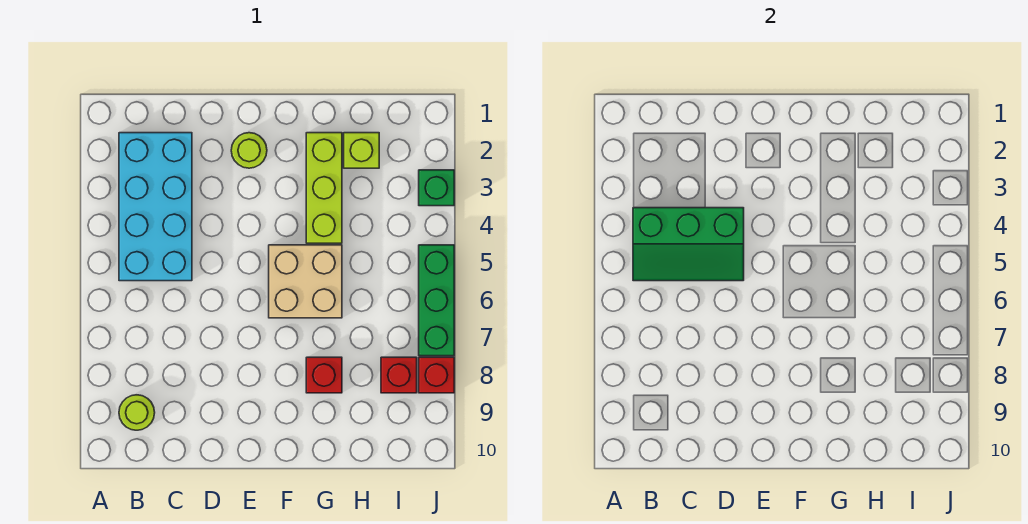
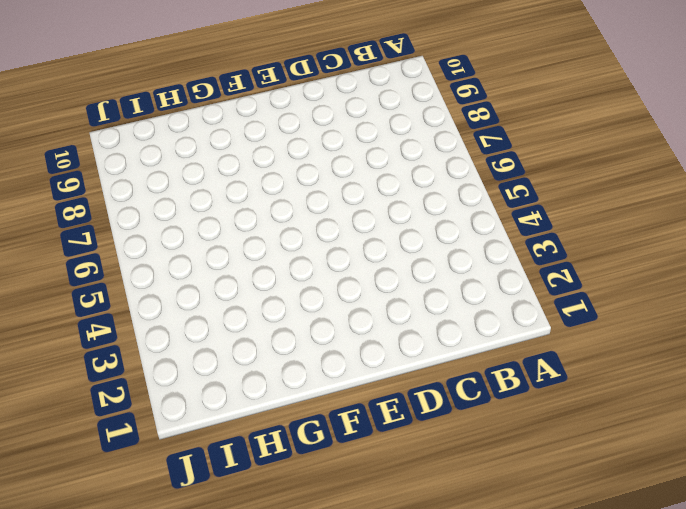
none -> cyan brick B2:C5 level 1
none -> lime round brick B9 level 1
none -> lime round brick E2 level 1

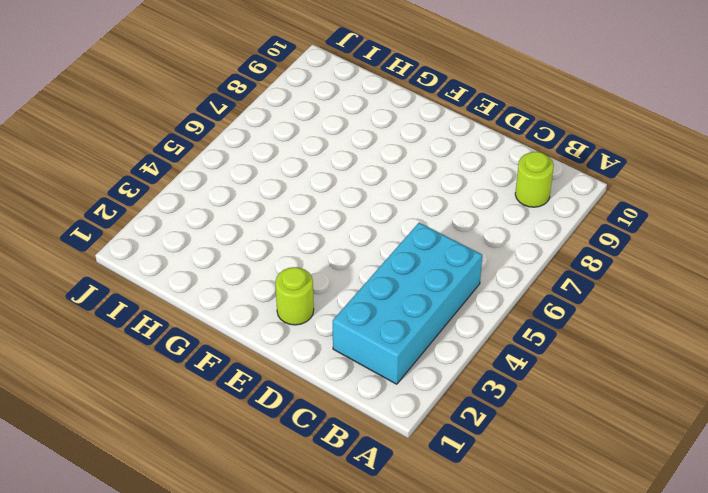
none -> tan brick F5:G6 level 1
none -> lime brick G2:G4 level 1
none -> red brick G8 level 1

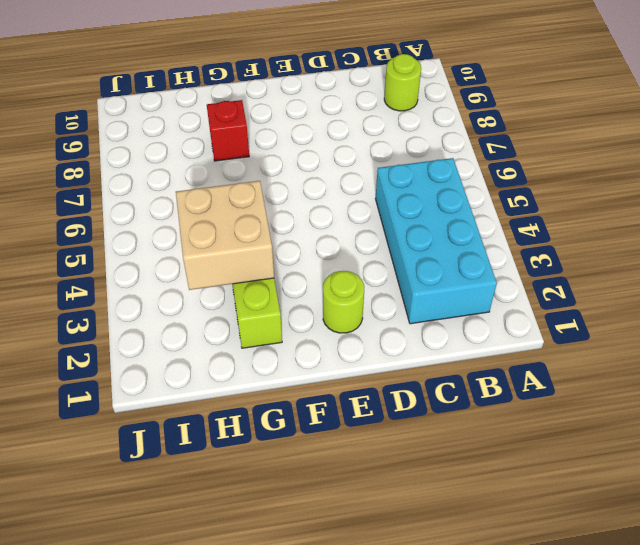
tan brick G3:H4 level 2 -> tan brick F5:G6 level 1
none -> lime brick H2 level 1
none -> red brick I8 level 1
none -> green brick J3 level 1

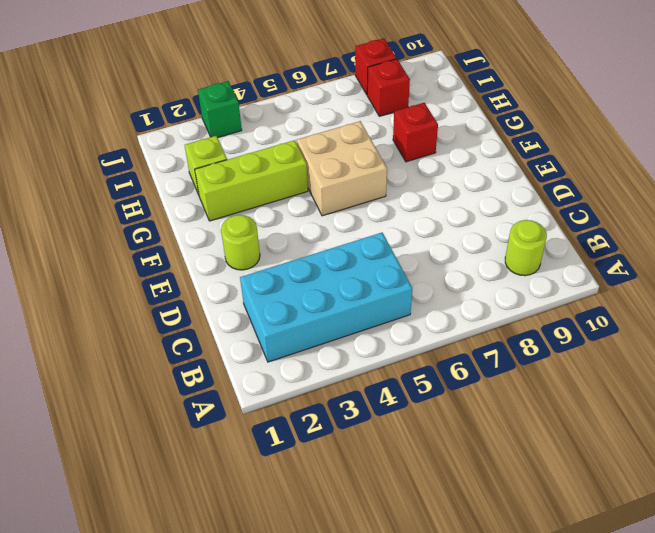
none -> green brick J5:J7 level 1
none -> green slope B4:D5 level 2 top 4

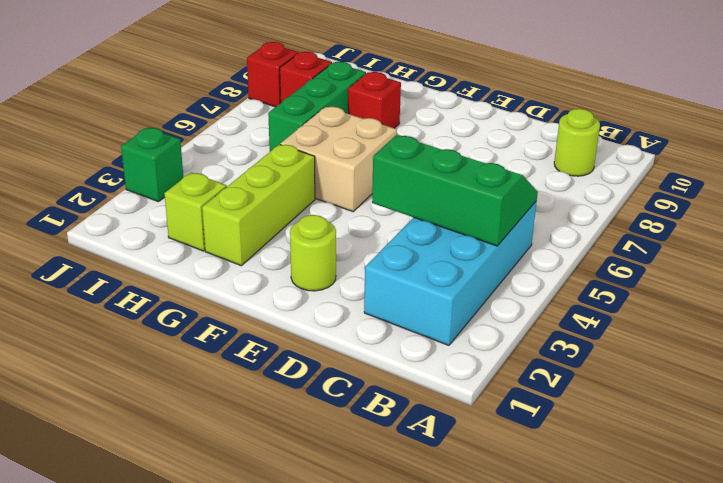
green brick H6:H8 level 1 -> green brick J5:J7 level 1

